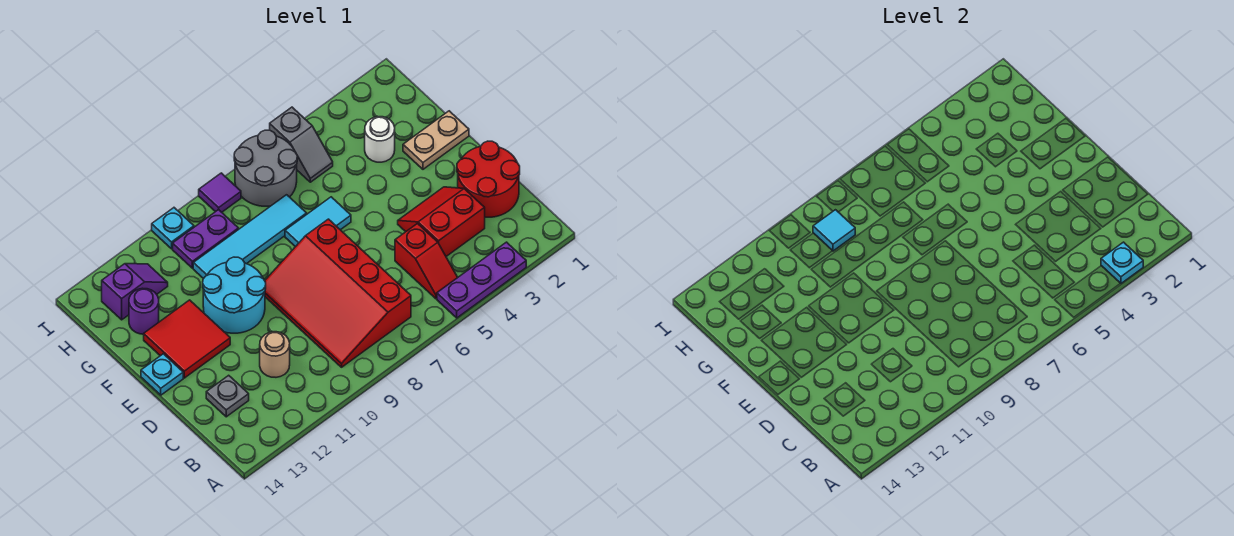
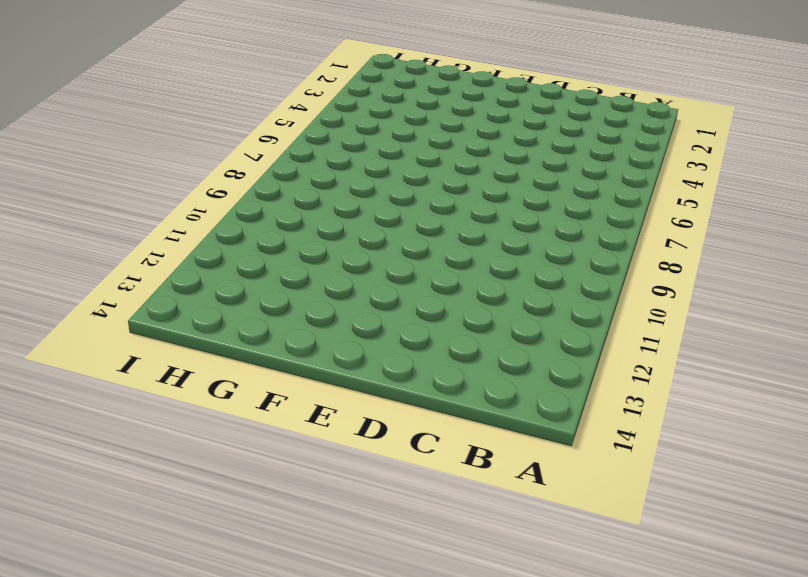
none -> purple plate A3:A5 level 1
none -> red slope B5:C5 level 1 top C
none -> red slope B7:E9 level 1 top 7

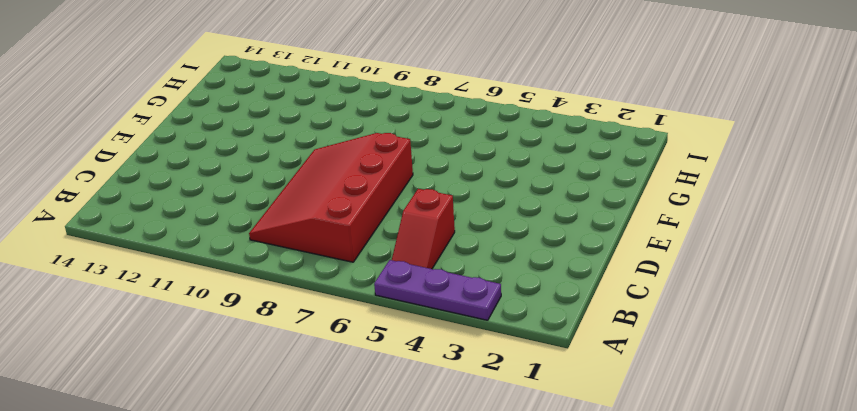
none -> red round brick C1:D2 level 1
none -> red slope C3:D4 level 1 top C
none -> tan round brick C11 level 1

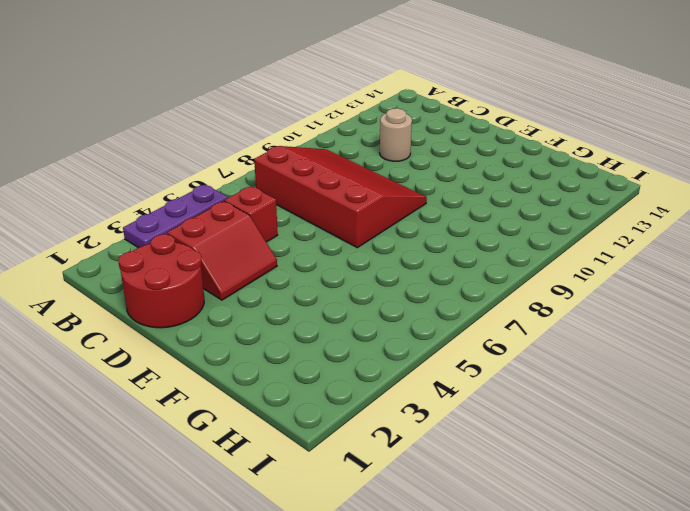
none -> grey plate C13 level 1
none -> cyan round brick E10:F11 level 1
none -> red tile E12:F13 level 1

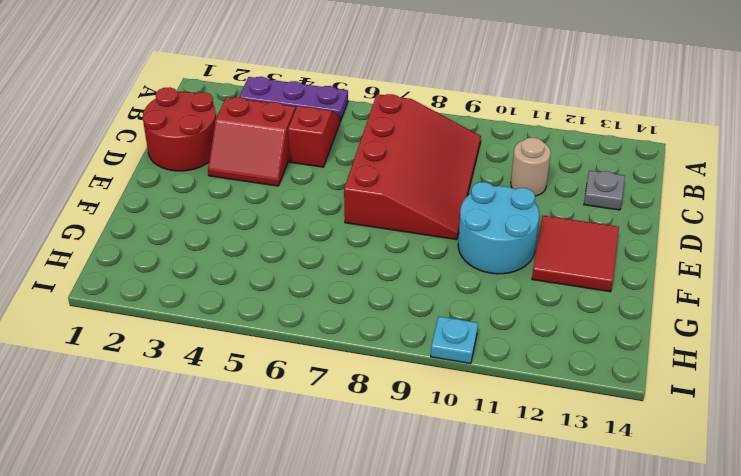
none -> cyan plate E14 level 1
none -> tan plate F1:F2 level 1
none -> cyan tile F6:F7 level 1

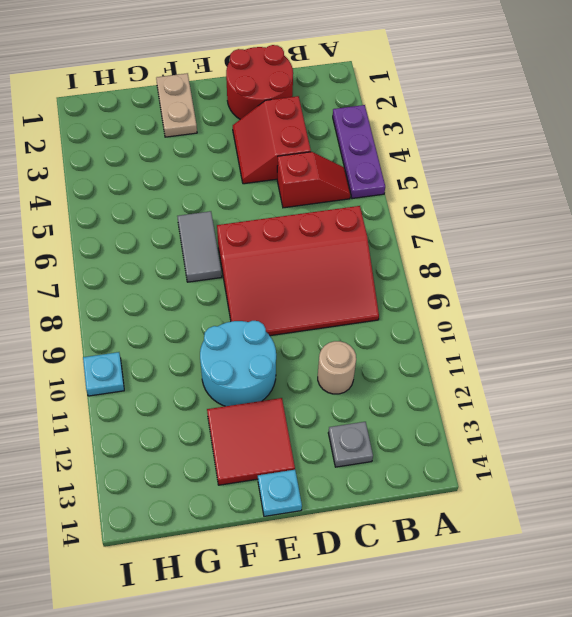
grey tile F6:F7 level 1 -> cyan tile F6:F7 level 1
none -> white round brick G3 level 1
none -> cyan tile G7:G10 level 1
none -> purple round brick G13 level 1

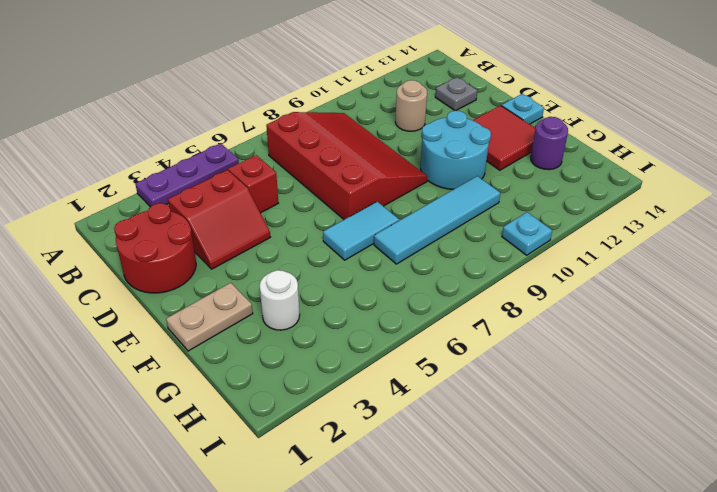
none -> grey slope H5:I5 level 1 top I
none -> grey round brick H6:I7 level 1
none -> purple plate H9:H10 level 1

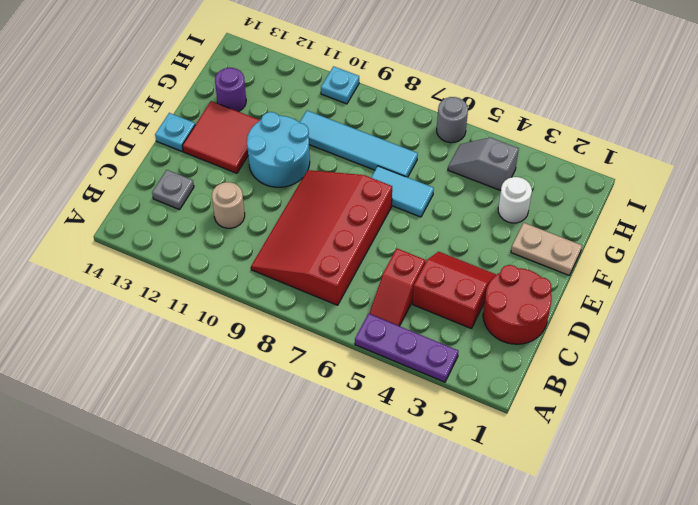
grey slope H4:H5 level 1 top 4 -> grey slope H5:I5 level 1 top I
grey round brick I6 level 1 -> grey round brick H6:I7 level 1
none -> purple plate H9:H10 level 1
none -> purple slope H12:H13 level 1 top 13
none -> purple tile I8 level 1

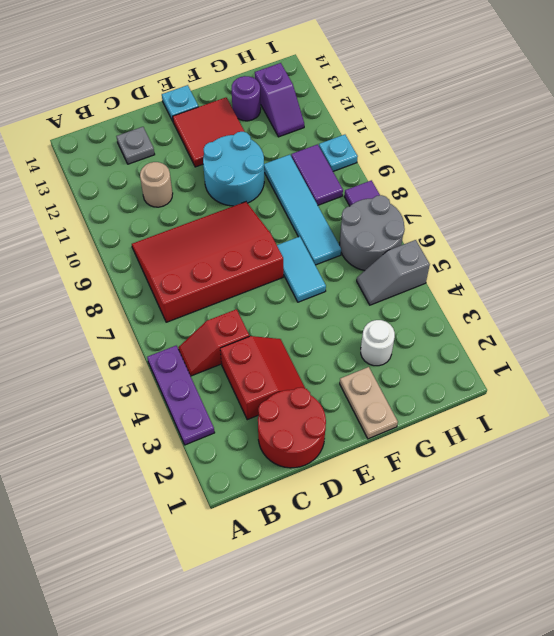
purple tile H9:H10 level 1 -> purple plate H9:H10 level 1
none -> cyan plate A3 level 2
none -> cyan tile H9 level 2

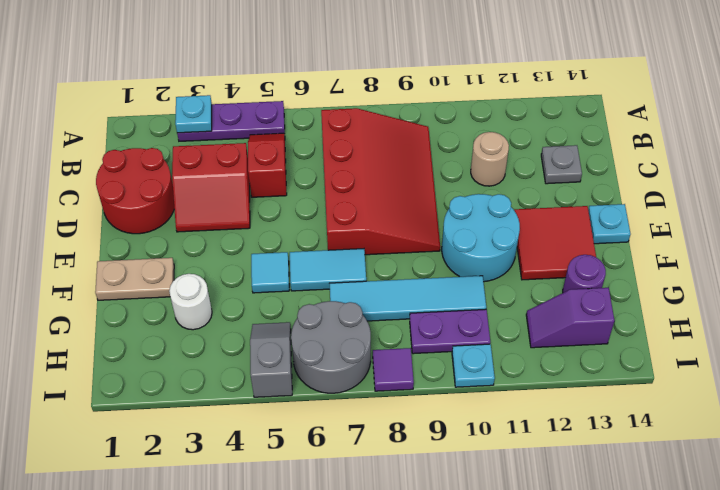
cyan tile F5 level 1 -> cyan tile H9 level 2

